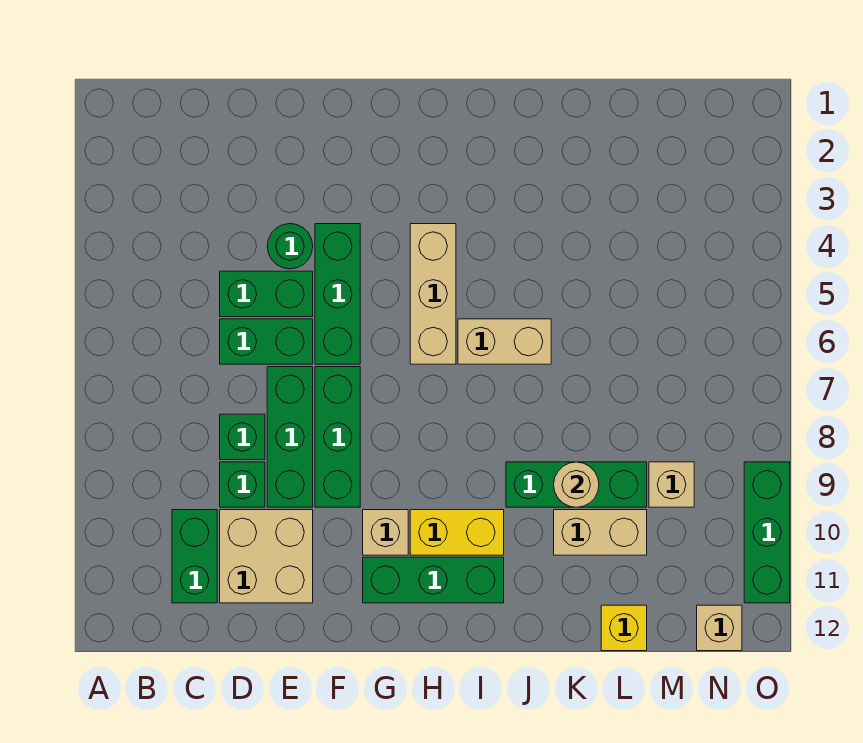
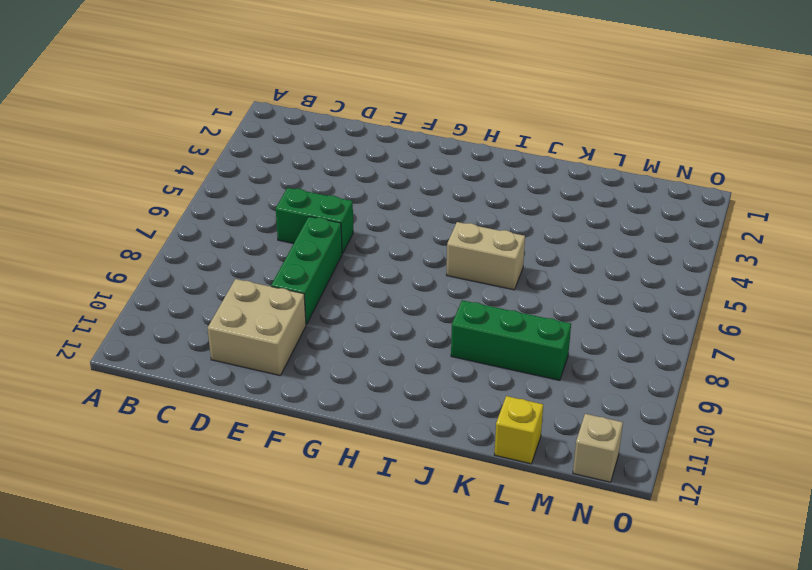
none -> green brick C10:C11 level 1
none -> green brick D5:E5 level 1
none -> green brick D8 level 1

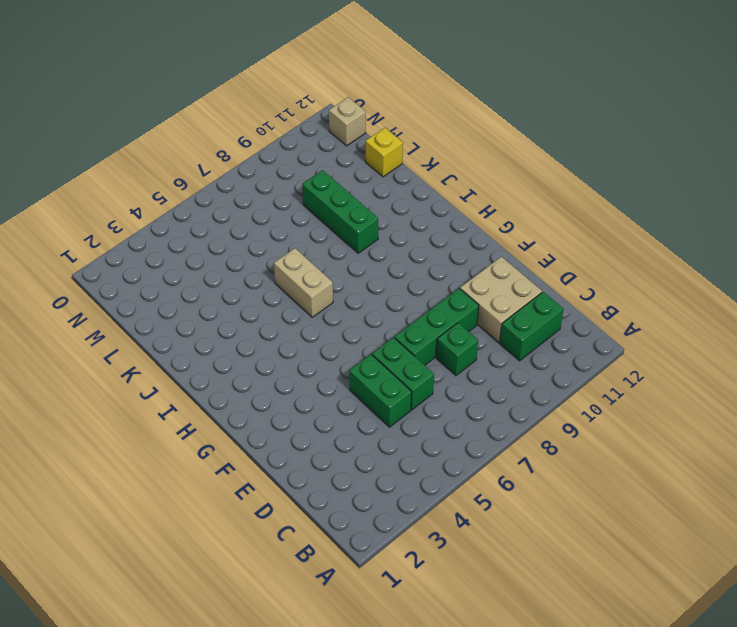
none -> green brick D9 level 1
none -> green round brick E4 level 1
none -> green brick F4:F6 level 1

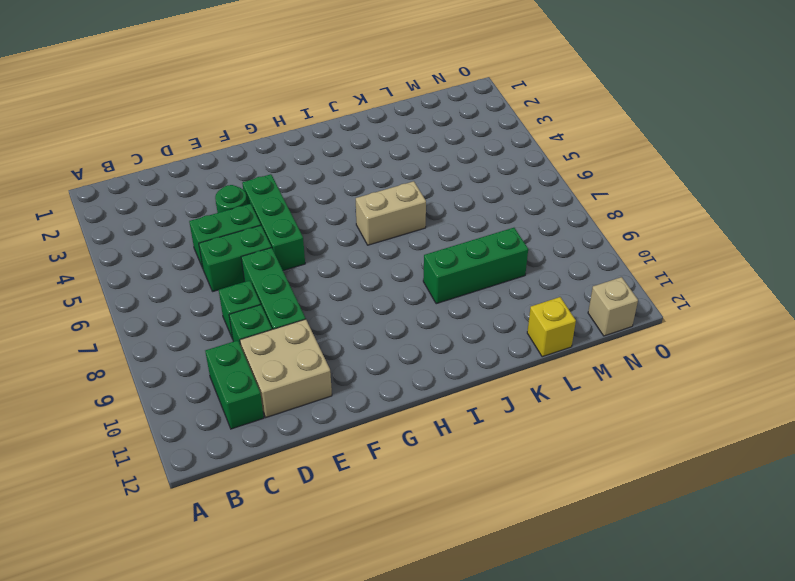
none -> green brick F7:F9 level 1
none -> tan brick G10 level 1
none -> green brick G11:I11 level 1

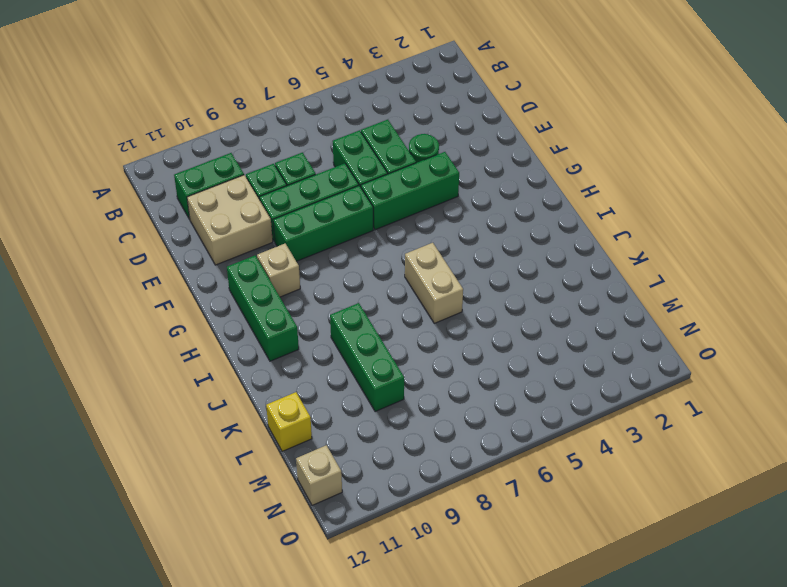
none -> tan brick H4:H6 level 1
none -> yellow brick H10:I10 level 1
none -> tan brick K10:L10 level 1

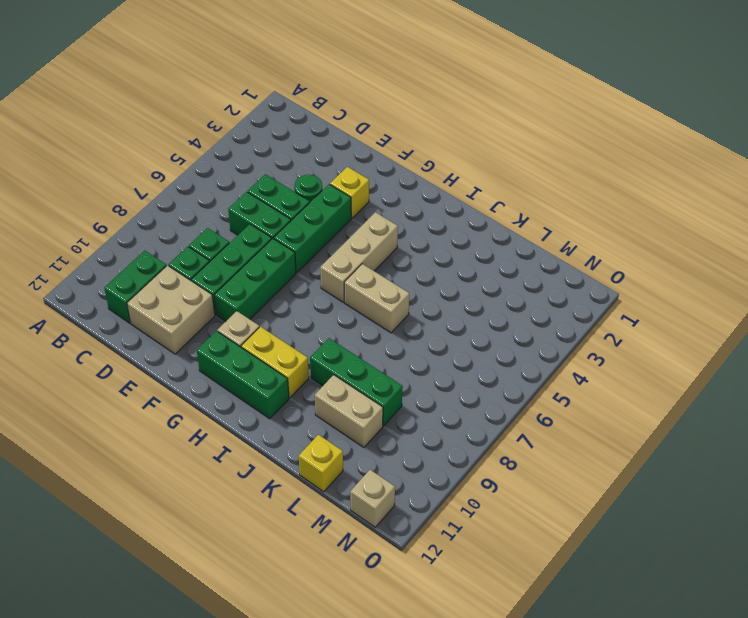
yellow brick F3 level 1 -> none
none -> tan brick M9 level 1
none -> green brick O9:O11 level 1
none -> tan round brick K9 level 2

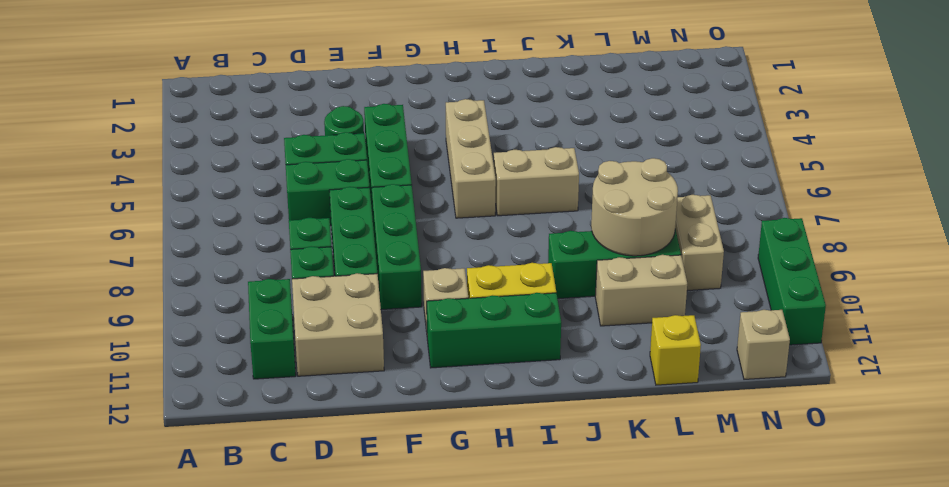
tan round brick K8:L9 level 2 -> tan round brick K9 level 2
tan brick M8:M9 level 1 -> tan brick M9 level 1

